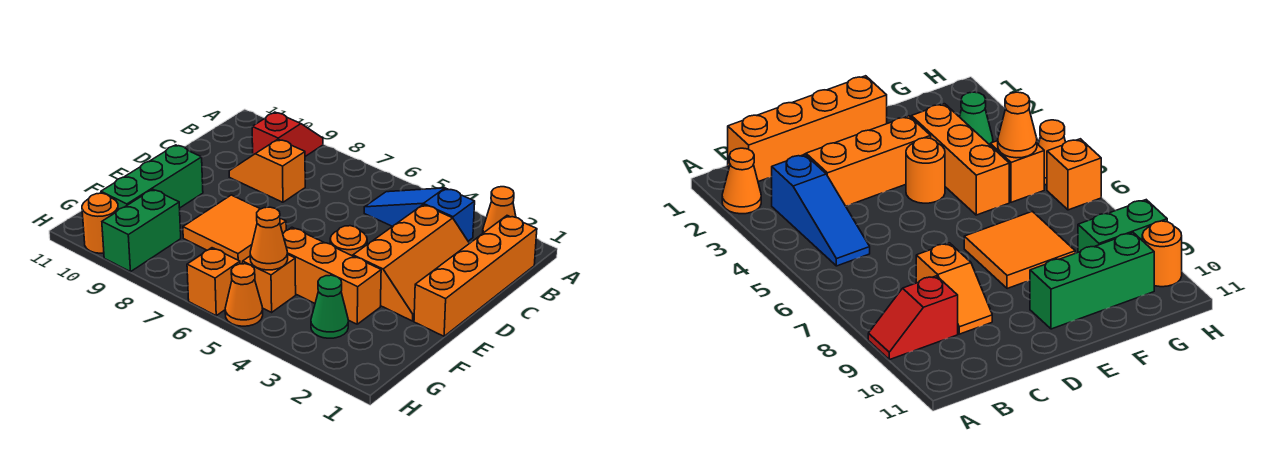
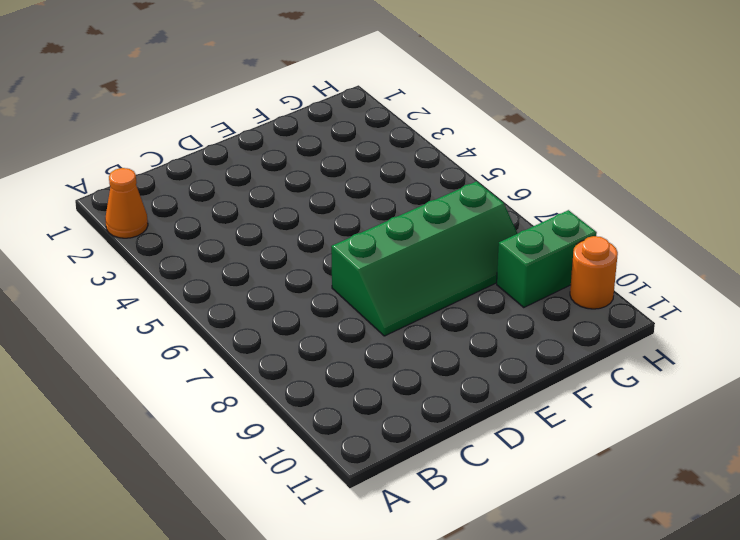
green slope D7:G8 level 1 top 7 -> orange tile E7:F8 level 1
none -> red slope A9:B9 level 1 top B
none -> orange brick B1:E1 level 1
none -> blue slope B3:B5 level 1 top 3

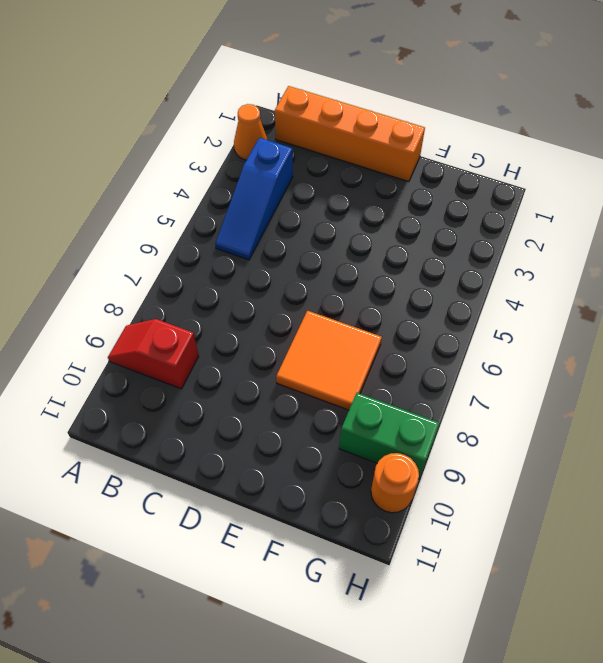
none -> orange slope C2:E3 level 1 top 3
none -> orange slope C8:C9 level 1 top 8
none -> orange round brick E4 level 1

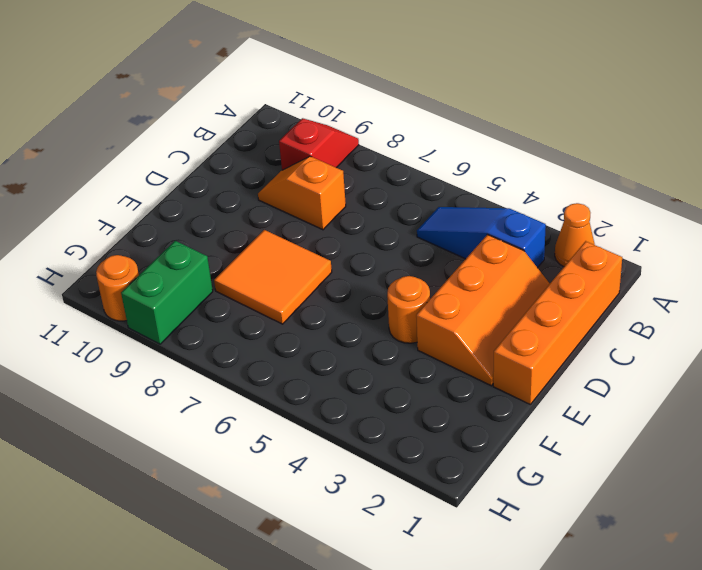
none -> green brick E10:G10 level 1
none -> orange brick F3:F5 level 1
none -> green cone G3 level 1

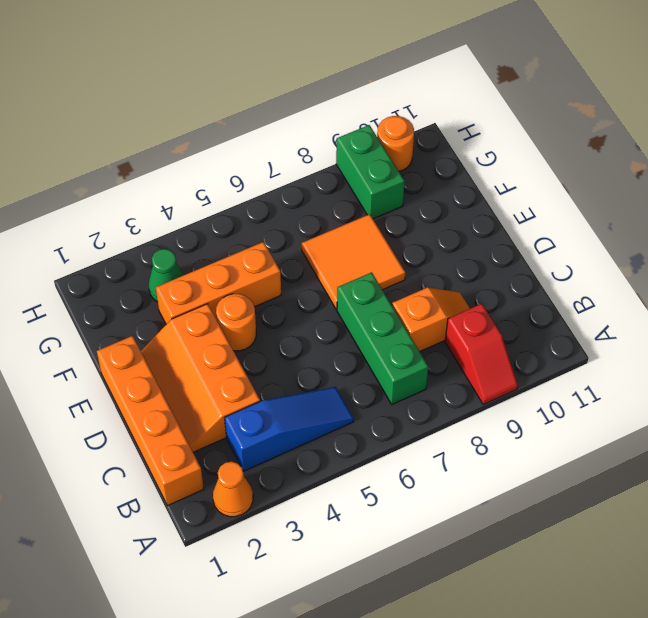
green brick B7:D7 level 1 -> green brick E10:G10 level 1
none -> orange brick G5 level 1
none -> orange cone H5 level 1
none -> orange brick H6 level 1

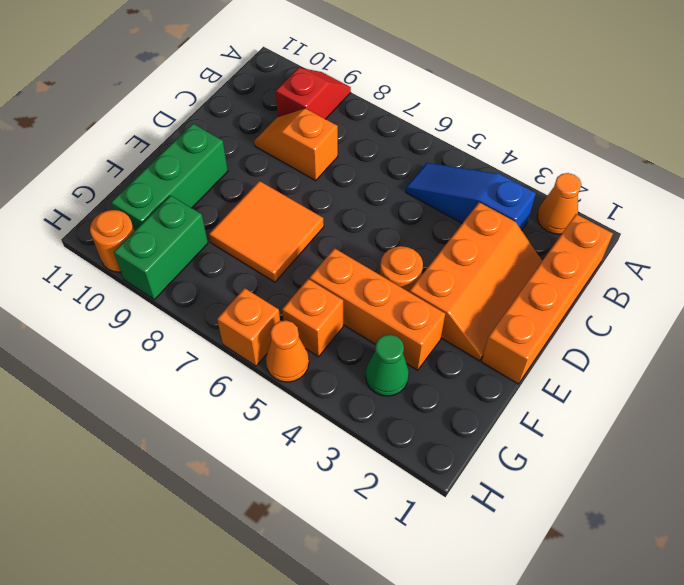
none -> orange cone G5 level 2

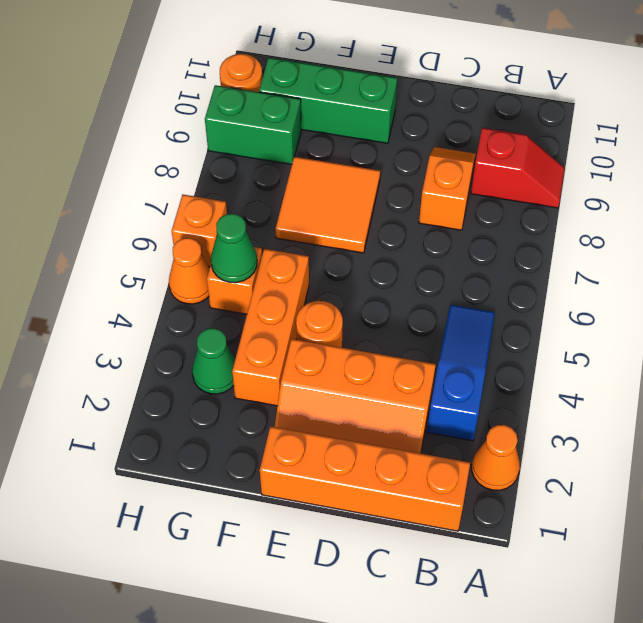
green cone G5 level 2 -> orange cone G5 level 2

